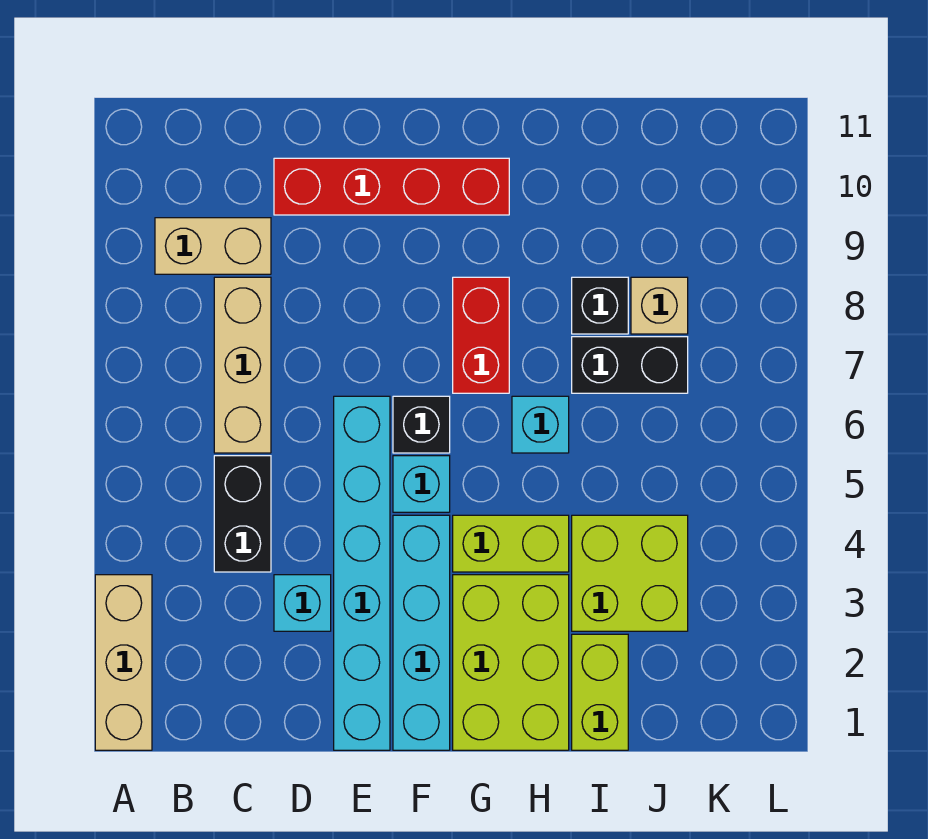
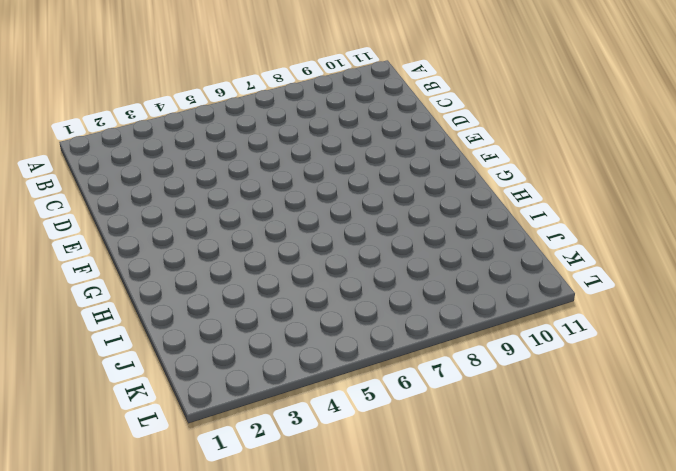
none -> tan brick A1:A3 level 1
none -> tan brick B9:C9 level 1
none -> black brick C4:C5 level 1

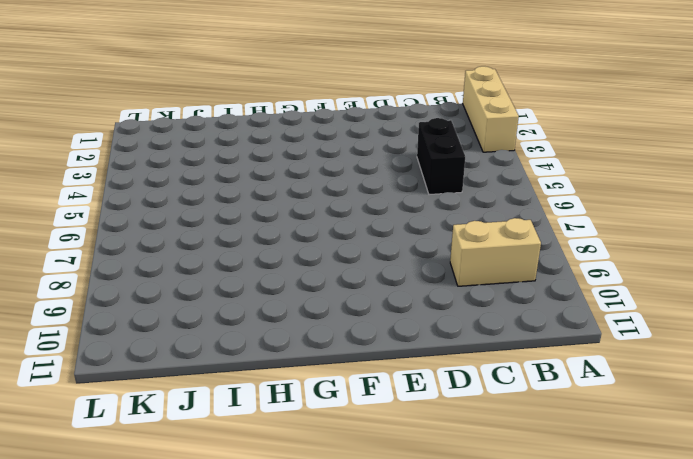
none -> tan brick C6:C8 level 1
none -> cyan brick D3 level 1
none -> red brick D10:G10 level 1

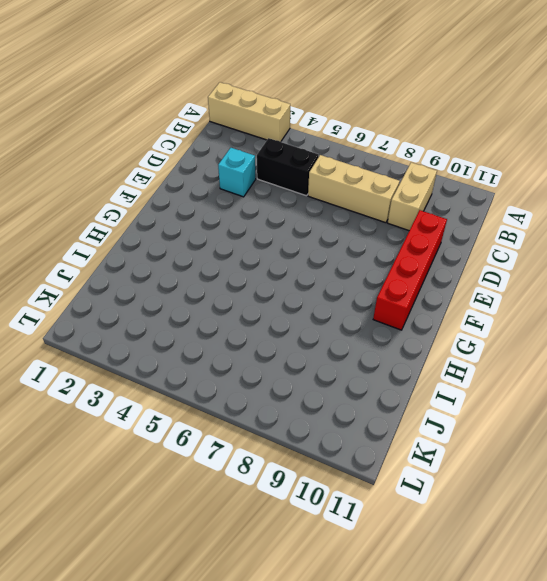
none -> cyan brick E1:E6 level 1
none -> cyan brick F1:F4 level 1
none -> cyan brick F5 level 1

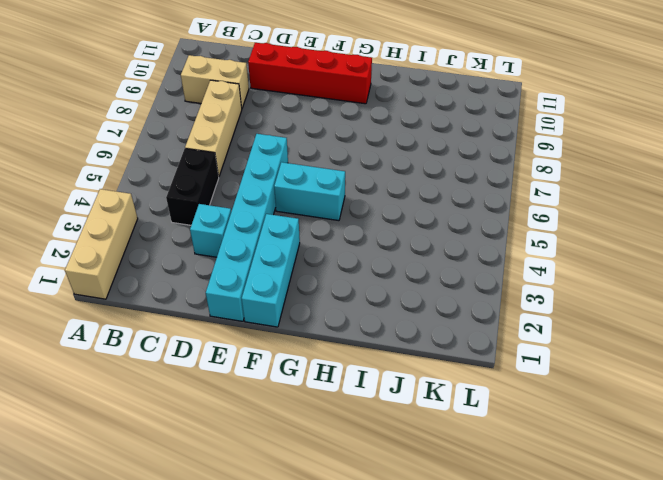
cyan brick F1:F3 level 1 -> cyan brick F1:F4 level 1
cyan brick F5:G5 level 1 -> cyan brick F5 level 1
none -> black brick F6 level 1
none -> lime brick G1:H3 level 1
none -> lime brick G4:H4 level 1

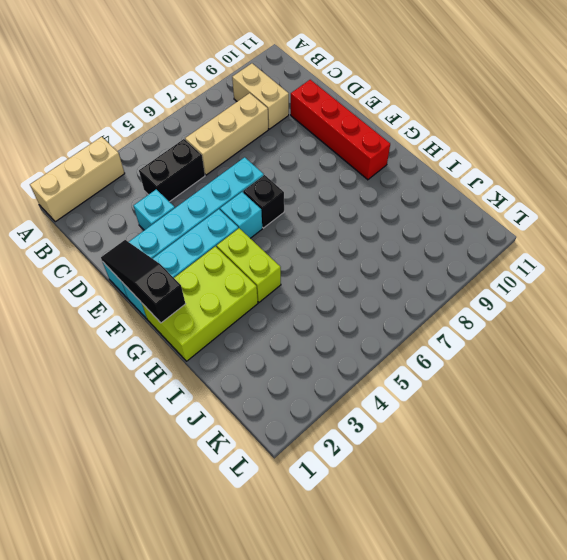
black slope E1:G1 level 2 top G -> none
none -> red brick G7:G8 level 1
none -> cyan brick H6 level 1
none -> lime brick I1:I2 level 1

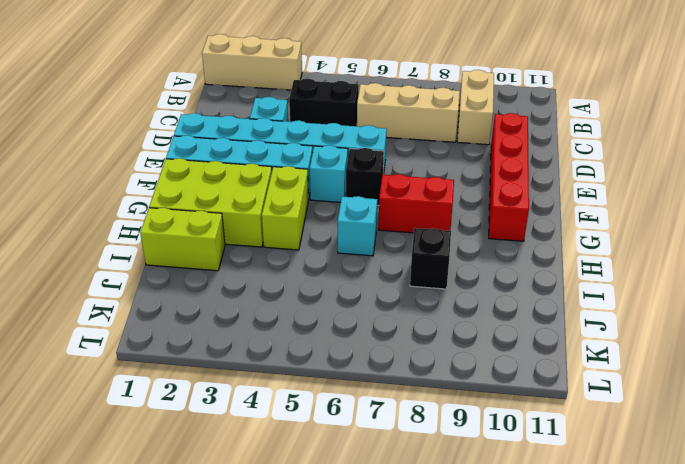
none -> lime brick I3:J4 level 1
none -> black brick I7:J7 level 1
none -> tan brick J8 level 1

